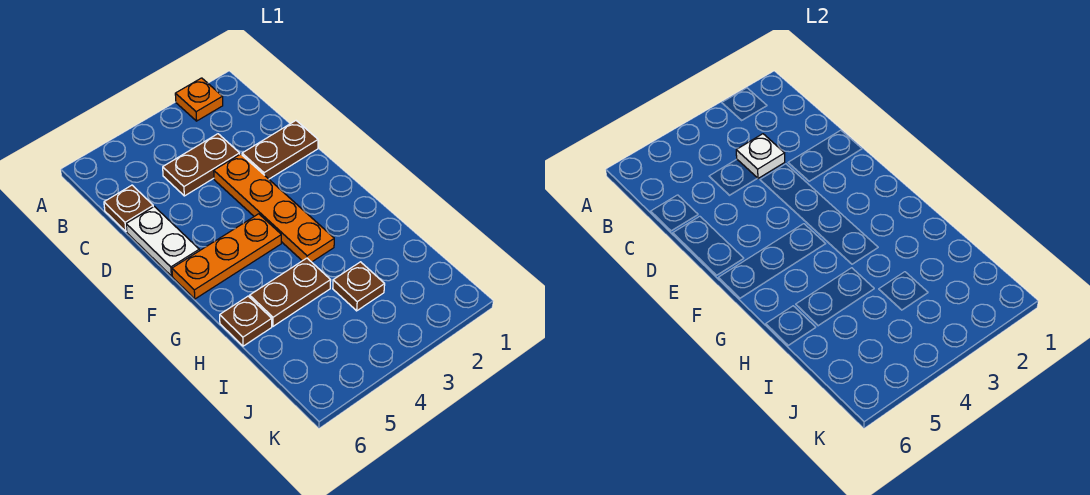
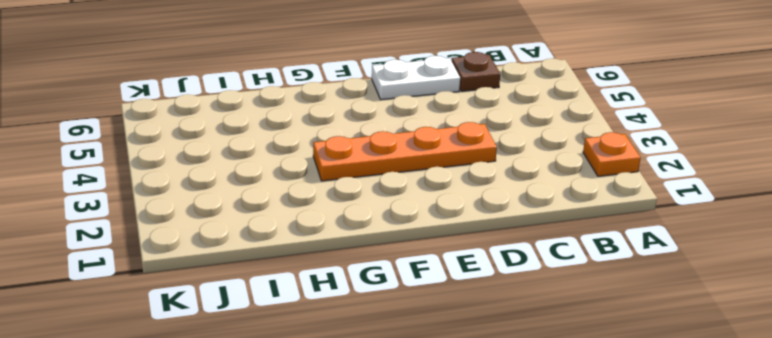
none -> brown plate C3:C4 level 1
none -> brown plate D1:D2 level 1

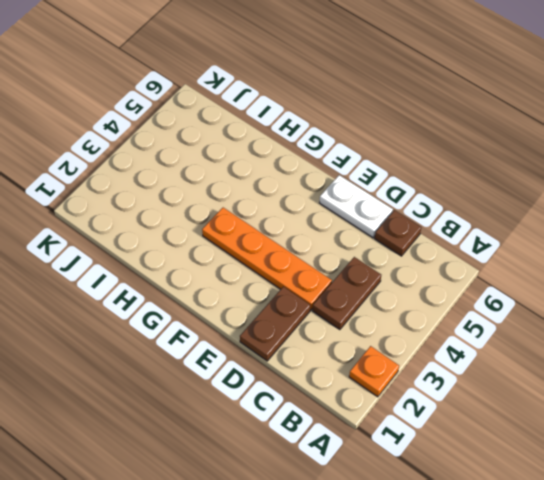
none -> orange plate F4:F6 level 1
none -> brown plate H4:H5 level 1

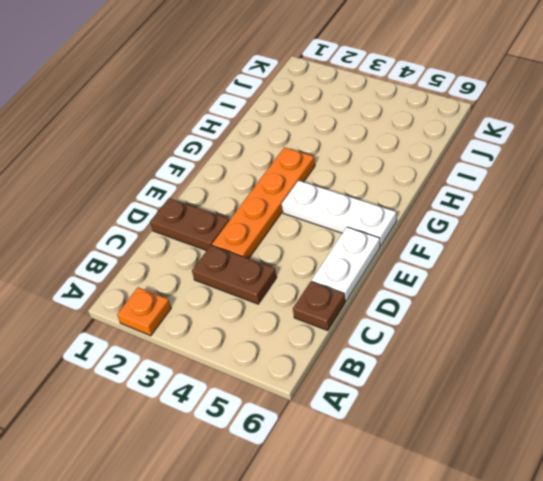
white plate F4:F6 level 1 -> orange plate F4:F6 level 1
none -> brown plate H4:H5 level 1
none -> brown plate H6 level 1

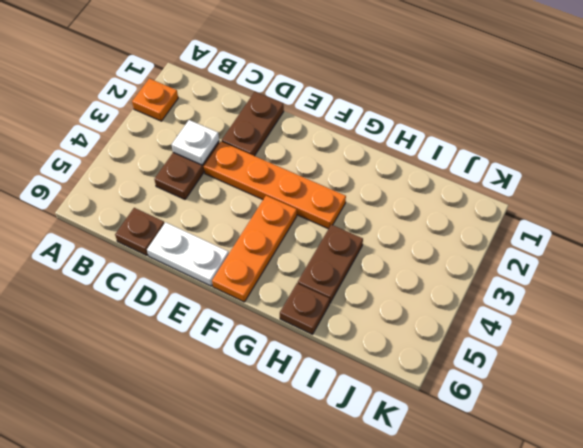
none -> brown plate I3 level 1

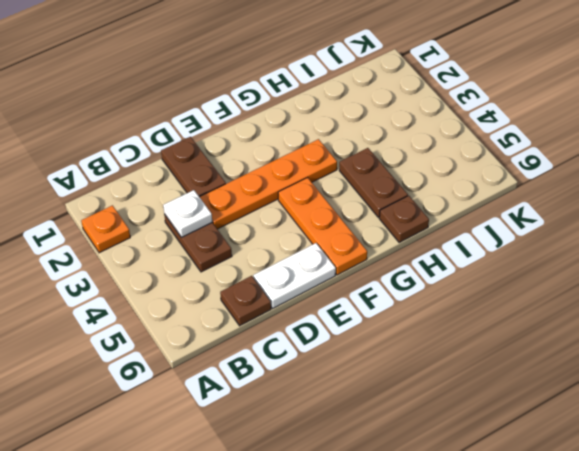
none -> brown plate I3 level 1

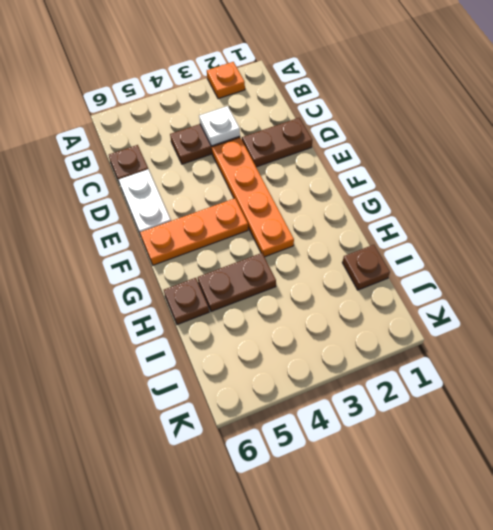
brown plate I1 level 1 -> brown plate I3 level 1

